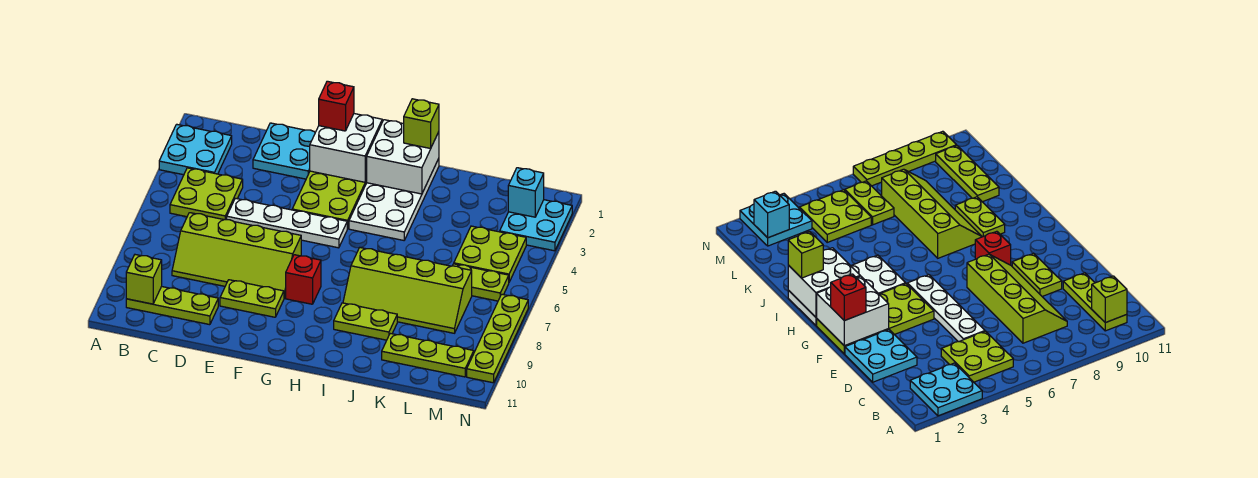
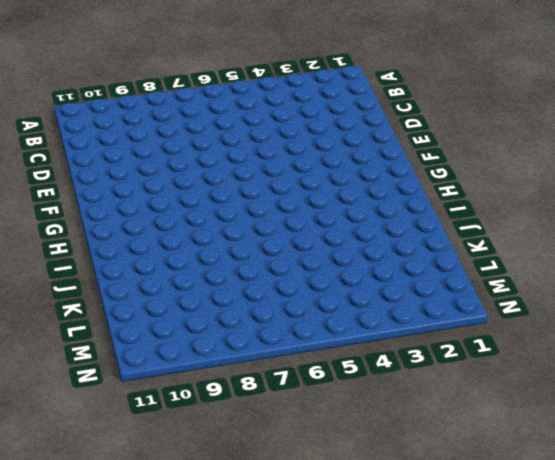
none -> cyan plate A2:B3 level 1
none -> lime plate B4:C5 level 1
none -> lime plate B10:D10 level 1

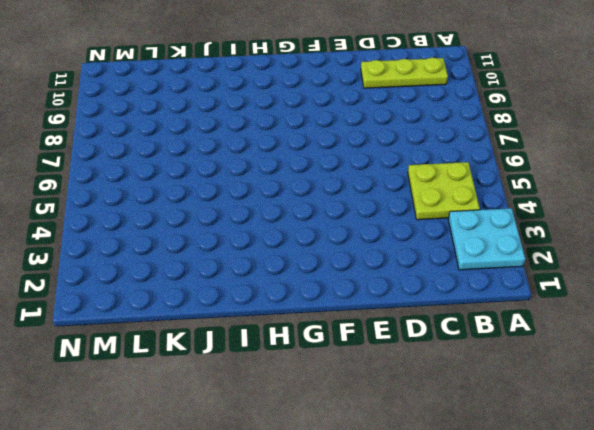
none -> lime slope C7:F8 level 1 top 7
none -> cyan plate D1:E2 level 1
none -> white plate D5:G5 level 1

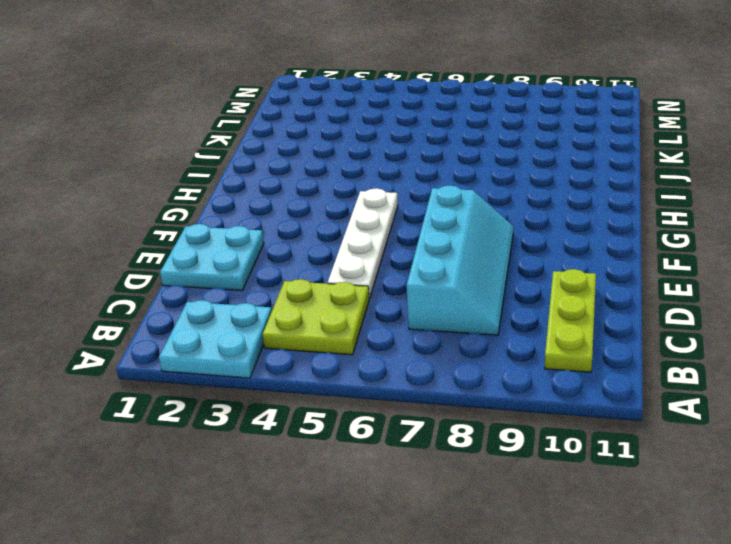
cyan slope C7:F8 level 1 top 7 -> lime slope C7:F8 level 1 top 7
none -> lime plate E9:F9 level 1
none -> lime plate F1:G4 level 1
none -> red brick G8 level 1

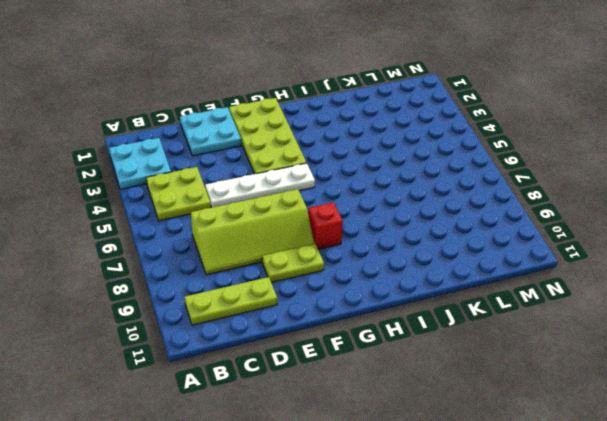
none -> white plate H1:I4 level 1
none -> lime slope I7:L8 level 1 top 7
none -> lime plate I9:J9 level 1

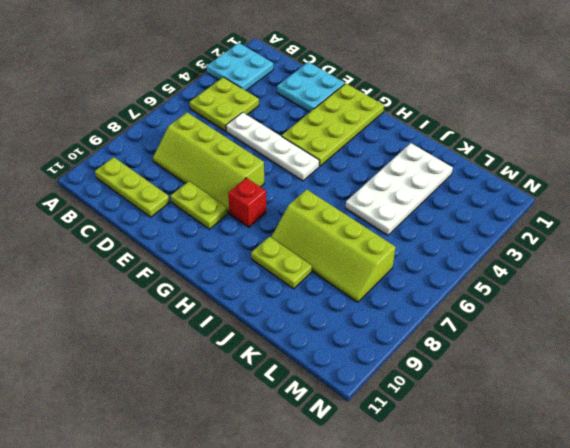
white plate J2:K5 level 1 -> white plate H1:I4 level 1
none -> lime plate K10:M10 level 1
none -> lime plate L4:M5 level 1
none -> lime plate L6:M6 level 1

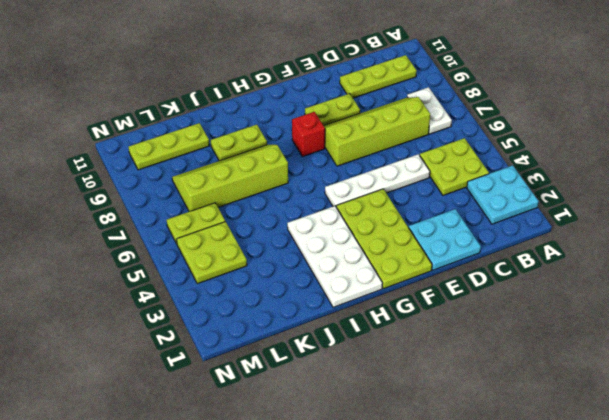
white plate B7:B8 level 1 -> none
none -> cyan plate M2:N3 level 1
none -> lime plate N7:N10 level 1
none -> lime brick B10 level 2

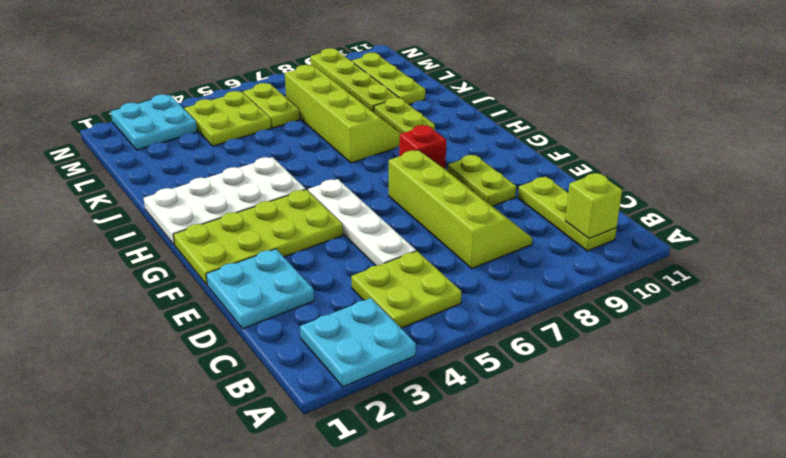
lime plate K9:N9 level 1 -> lime plate N7:N10 level 1
none -> white brick F1:G2 level 2
none -> white brick H1:I2 level 2
none -> cyan brick M2 level 2

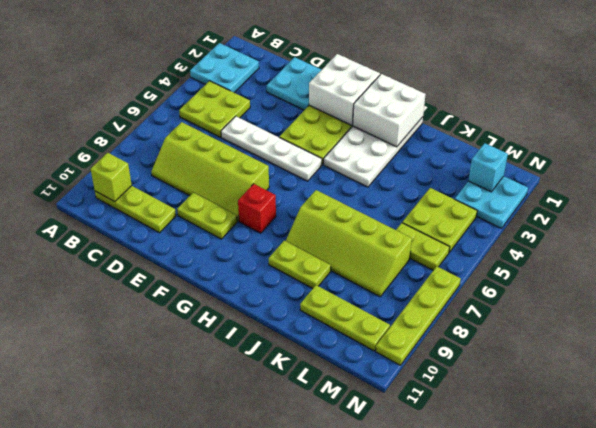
none -> red brick F1 level 3
none -> lime brick I1 level 3

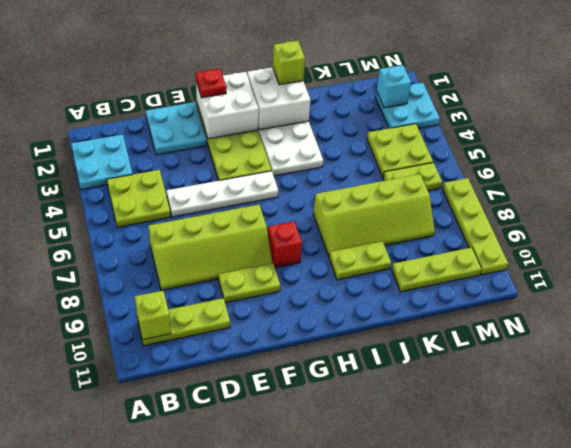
red plate F1 level 3 -> red brick F1 level 3

